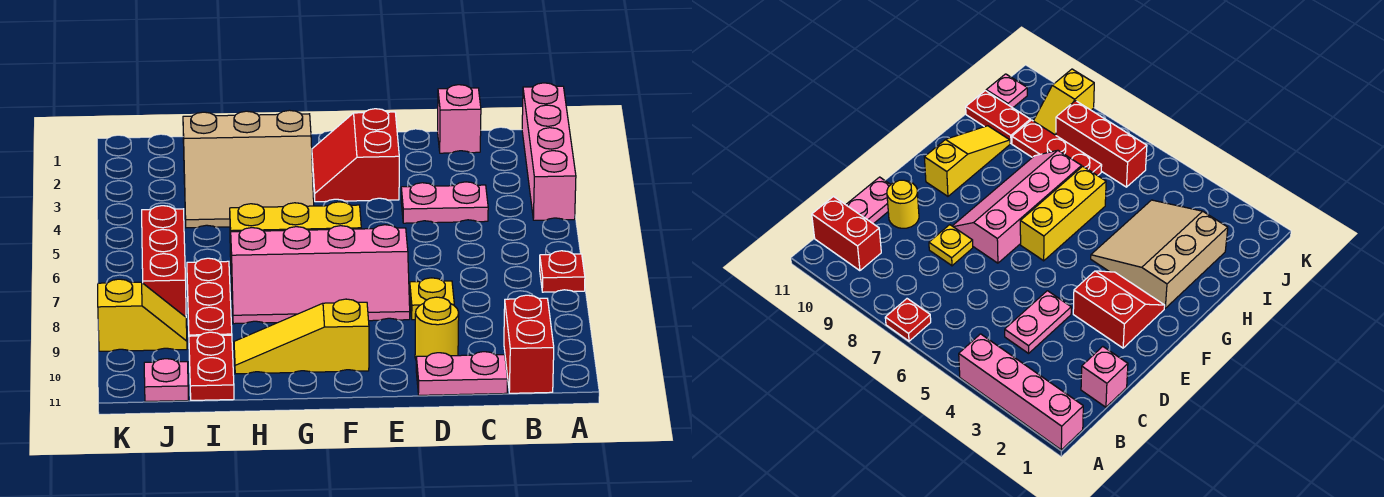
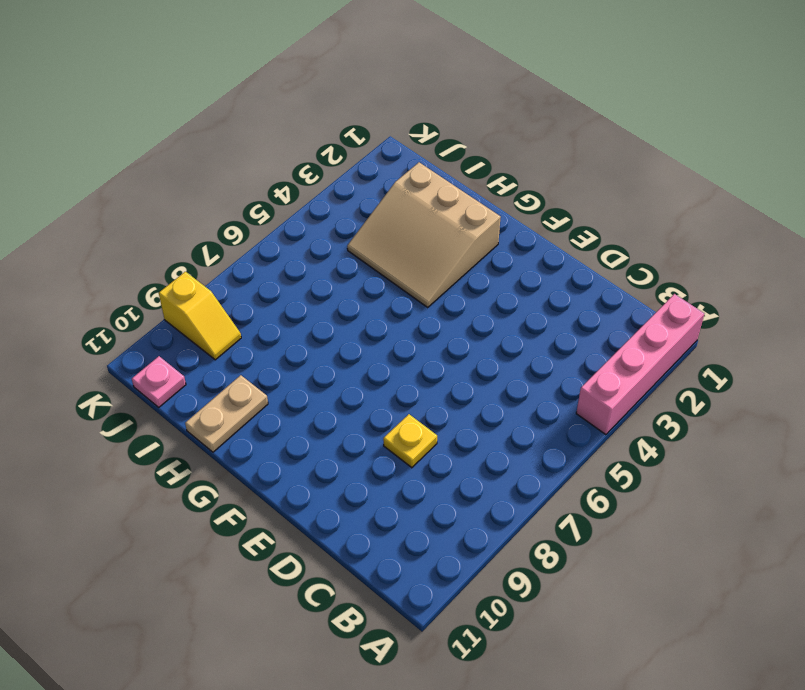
tan plate H10:H11 level 1 -> yellow slope F10:H10 level 1 top F
none -> red plate A7 level 1
none -> red brick B10:B11 level 1
none -> pink brick C1 level 1

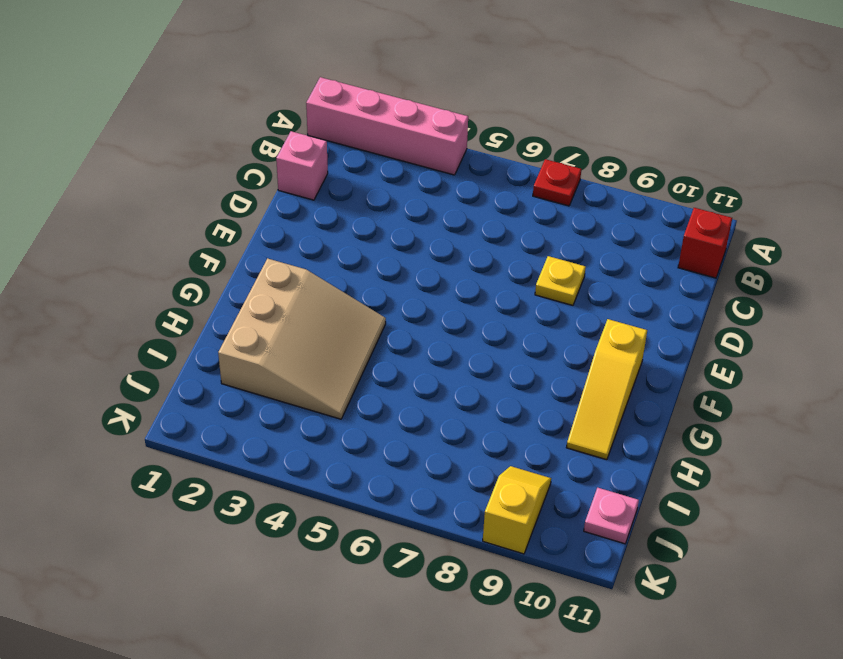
red brick B11 level 1 -> red brick B10:B11 level 1
none -> pink plate C4:D4 level 1
none -> pink plate C11:D11 level 1
none -> yellow round brick D10 level 1

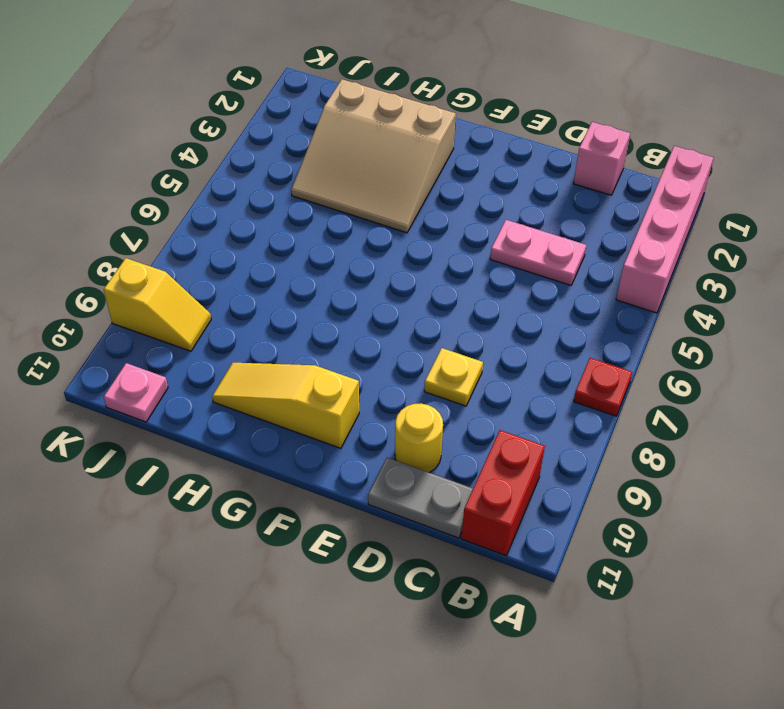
grey plate C11:D11 level 1 -> pink plate C11:D11 level 1
none -> red slope E2:F3 level 1 top E
none -> pink slope E7:H8 level 1 top 7
none -> yellow brick F6:H6 level 1

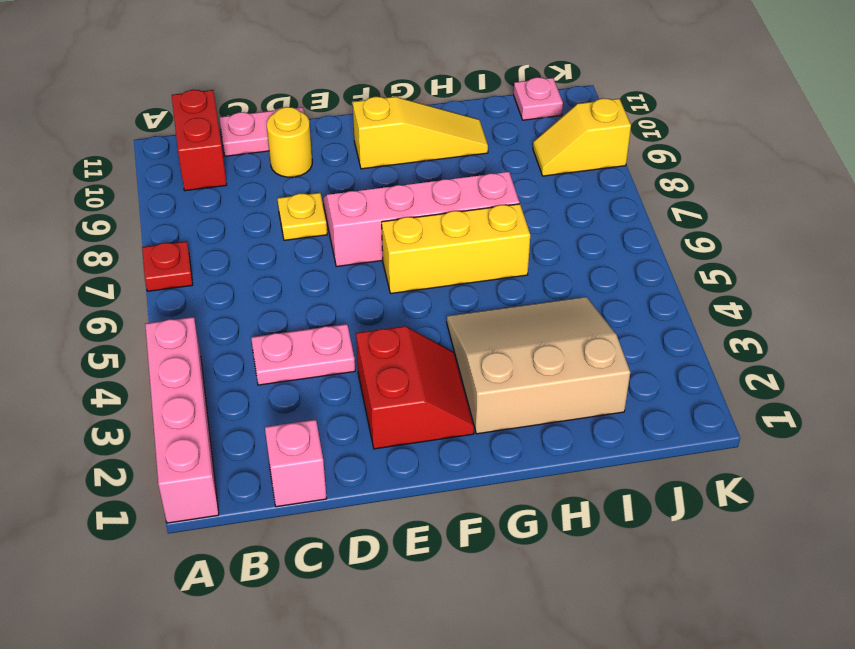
none -> red plate I7:I9 level 1
none -> red plate I10:I11 level 1
none -> red brick J6:J8 level 1

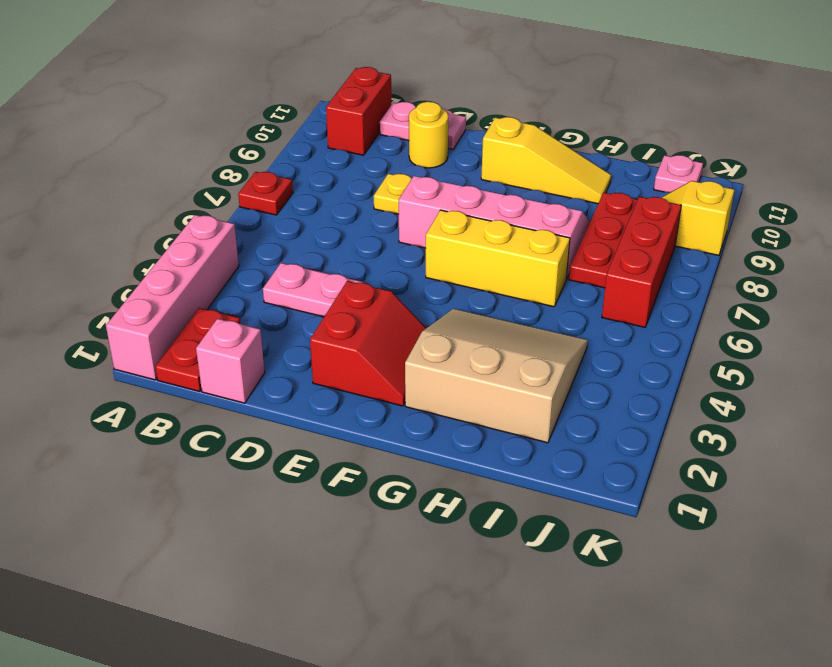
red plate B1:B2 level 1 -> red plate I10:I11 level 1

